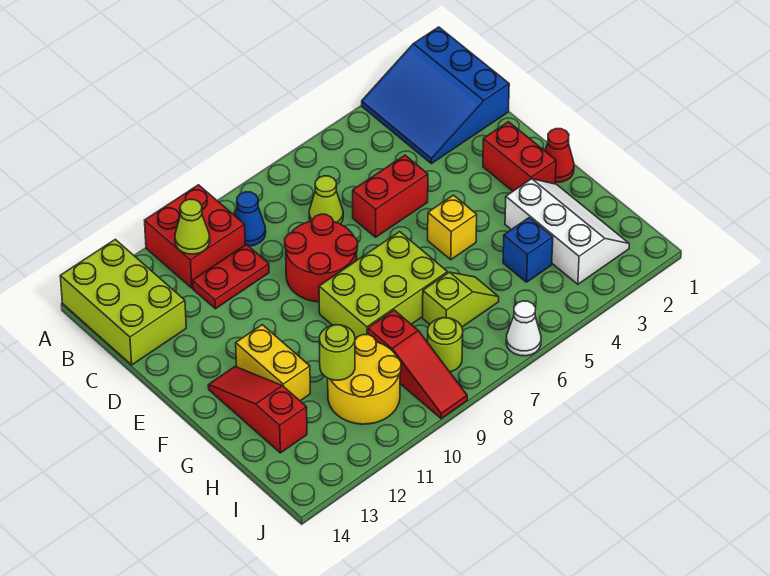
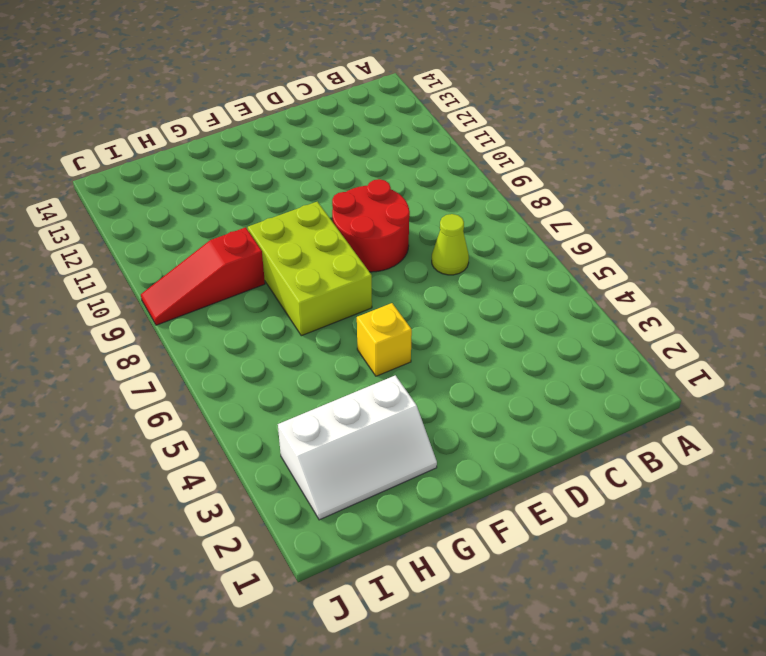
none -> blue slope A1:C3 level 1 top 1
none -> red brick A10:B11 level 1
none -> lime brick A13:C14 level 1

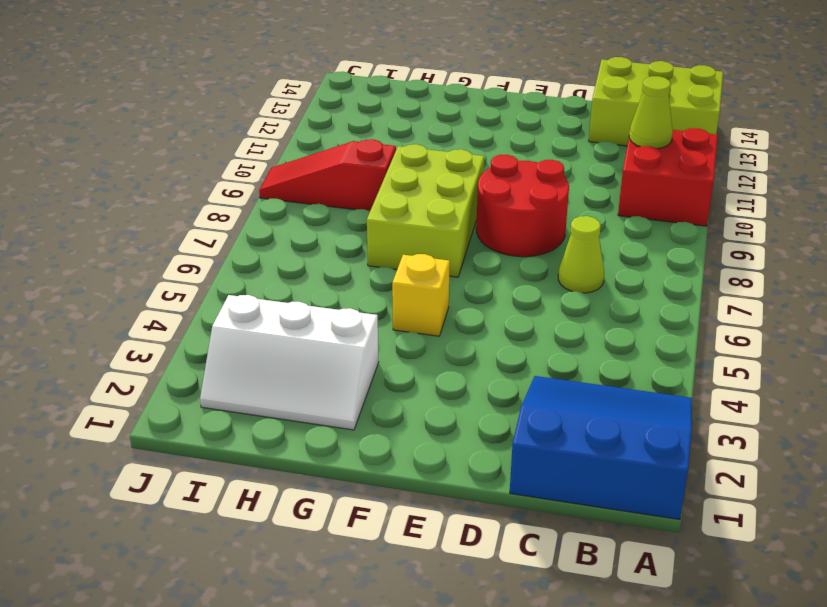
none -> blue cone B9 level 1
none -> red plate C10:C11 level 1
none -> red brick D5:D6 level 1

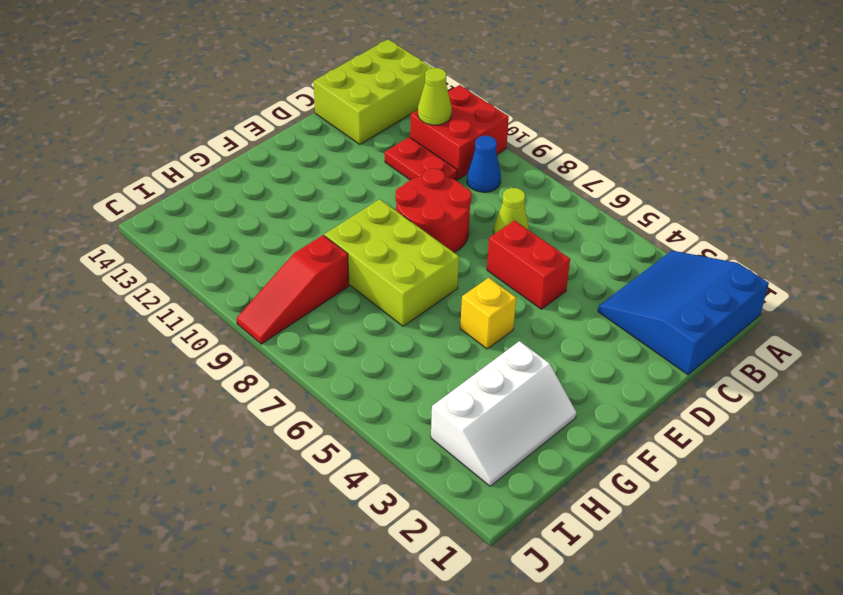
none -> red brick E2:F2 level 1
none -> red cone F1 level 1
none -> yellow brick F12:G12 level 1

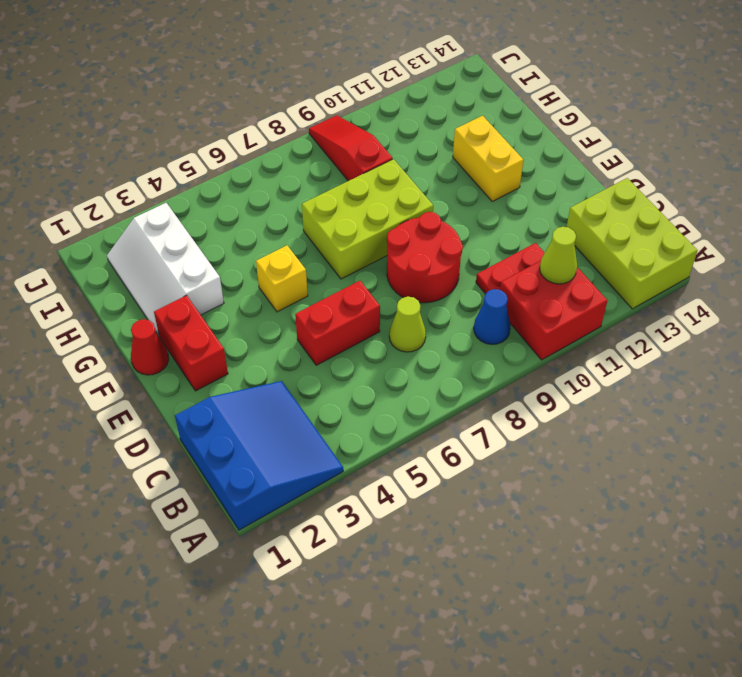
none -> red slope F13:H13 level 1 top H
none -> blue brick H4 level 1
none -> lime slope H6:H7 level 1 top 7

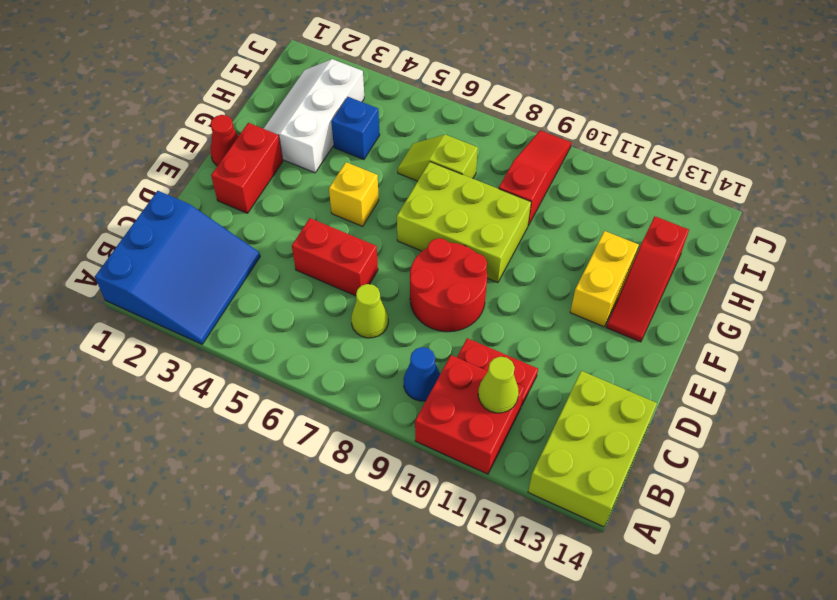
none -> yellow round brick H10:I11 level 1
none -> lime round brick I8 level 1
none -> white cone J6 level 1

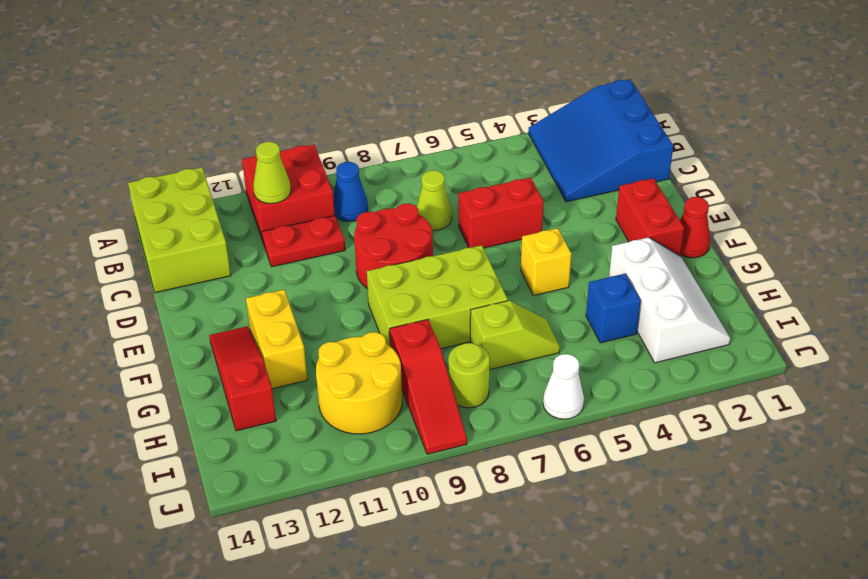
none -> lime round brick H11 level 2

